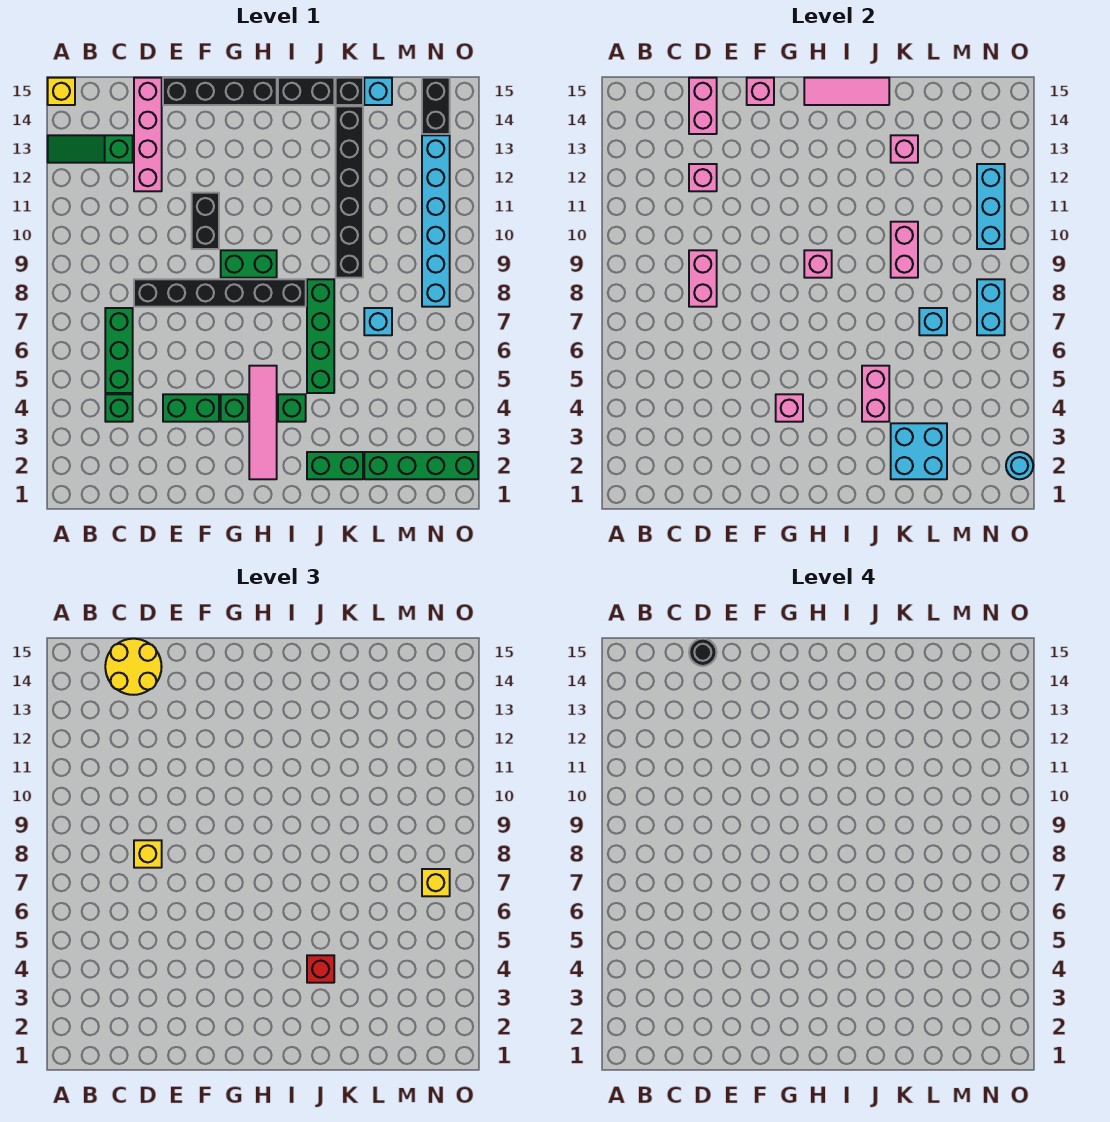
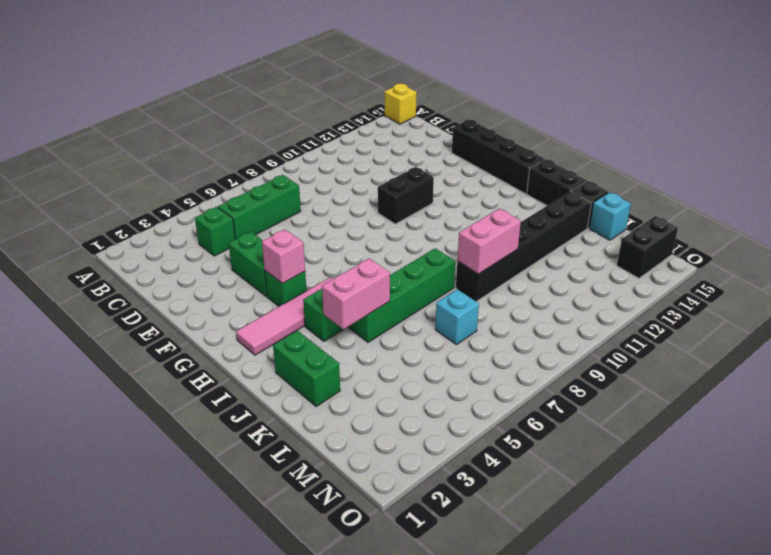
none -> green slope A13:C13 level 1 top C
none -> black brick D8:I8 level 1
none -> pink brick D12:D15 level 1
none -> green brick G9:H9 level 1

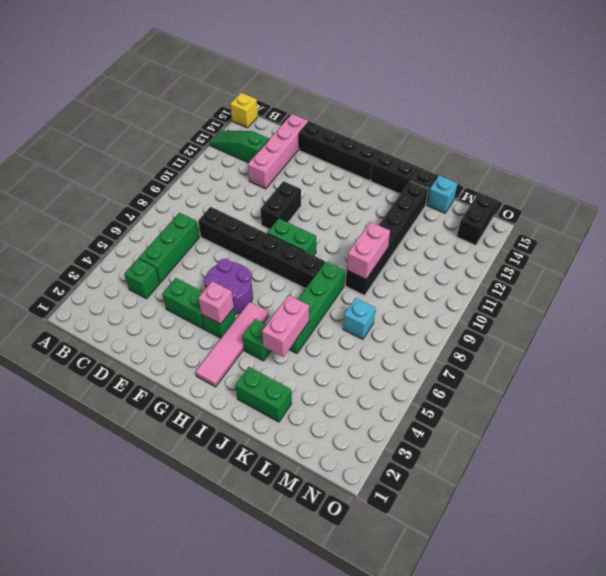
purple round brick F5:G6 level 1 -> none
none -> green brick L2:O2 level 1
none -> cyan brick N8:N13 level 1
none -> pink brick D8:D9 level 2
none -> pink brick D12 level 2

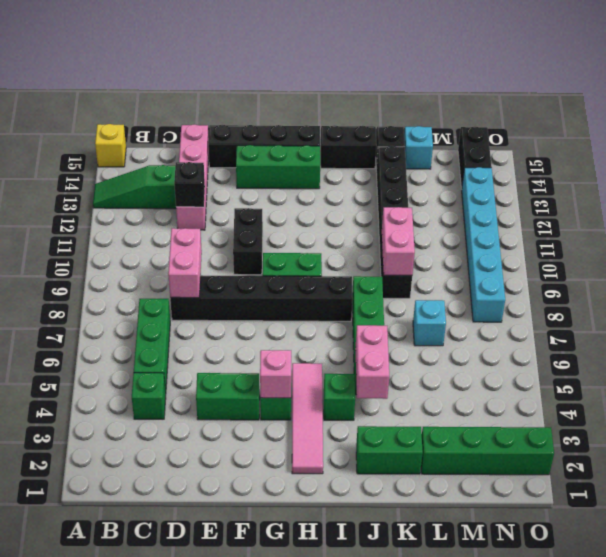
black brick D12 level 2 -> pink brick D12 level 2
green brick F14:H14 level 1 -> none
none -> pink brick D14:D15 level 2
none -> pink brick F15 level 2
none -> pink brick H9 level 2
none -> pink tile H15:J15 level 2

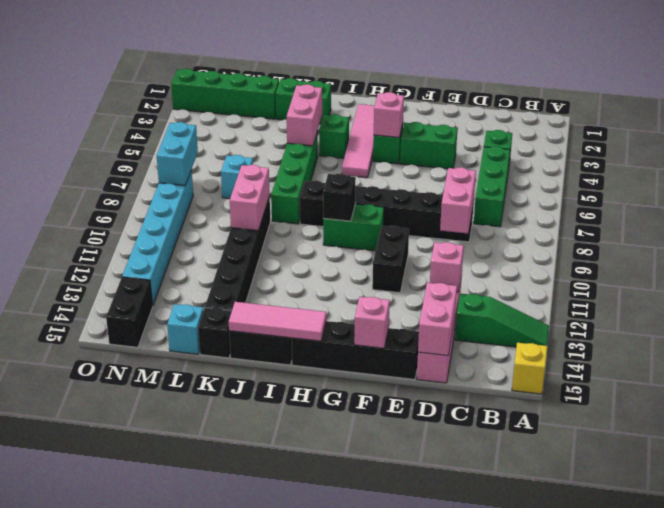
black brick H9 level 2 -> pink brick H9 level 2
none -> cyan brick K2:L3 level 2
none -> pink brick K13 level 2
none -> cyan brick L7 level 2
none -> cyan brick N10:N12 level 2

